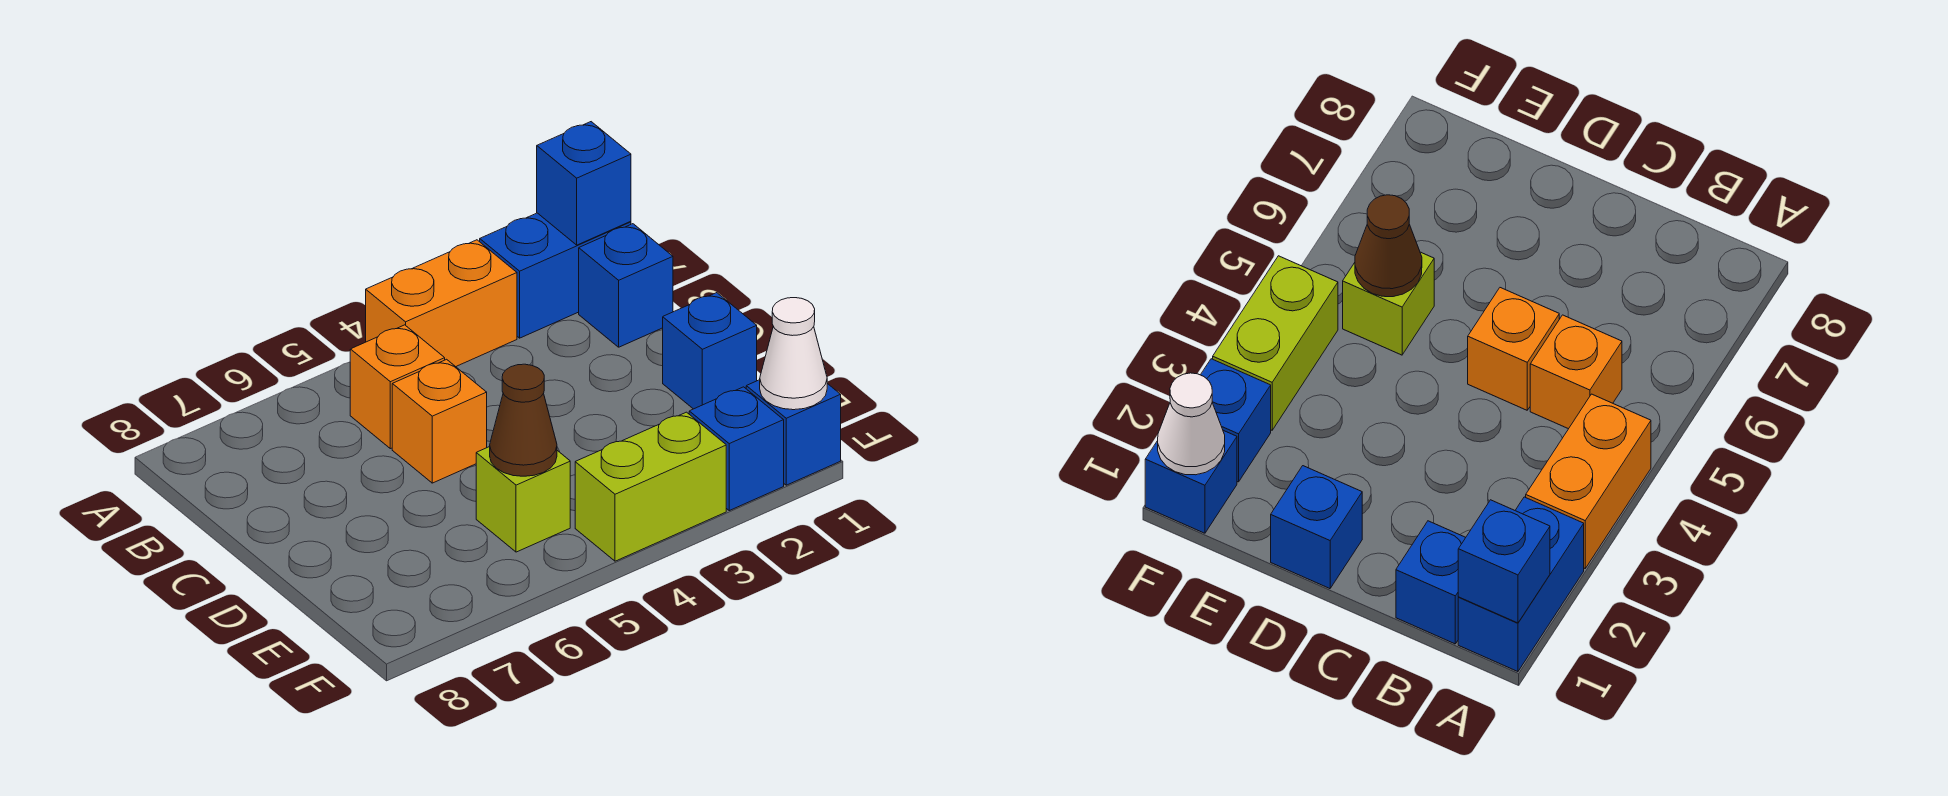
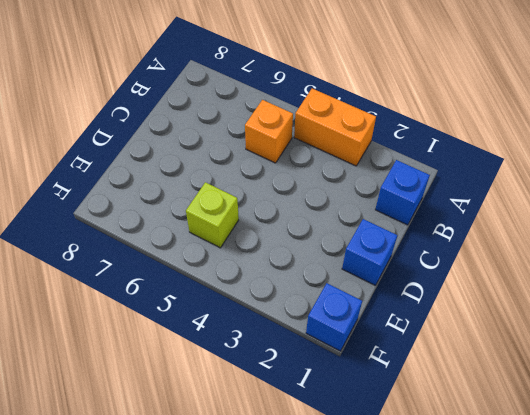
none -> blue brick A1:A2 level 1
none -> orange brick C5 level 1
none -> blue brick F2 level 1

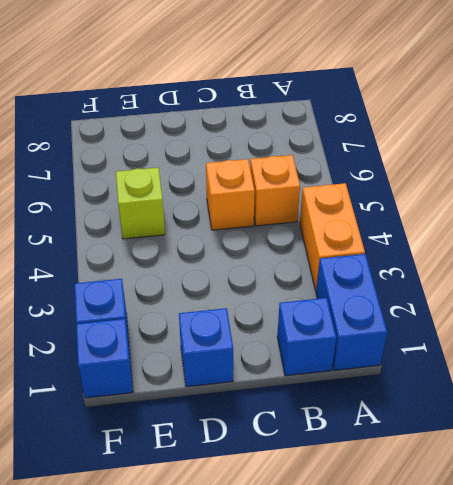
none -> lime brick F3:F4 level 1
none -> blue brick A1 level 2
none -> brown cone E5 level 2

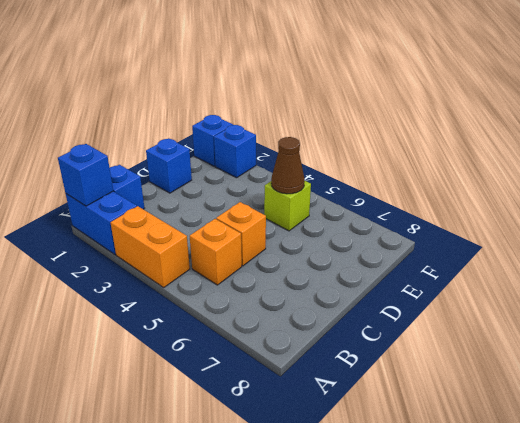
none -> lime brick F3:F4 level 1
none -> white cone F1 level 2

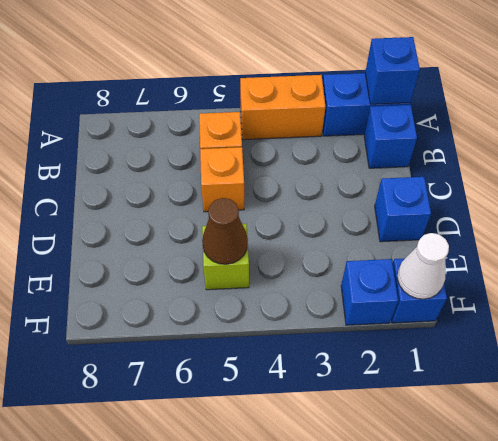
none -> lime brick F3:F4 level 1

